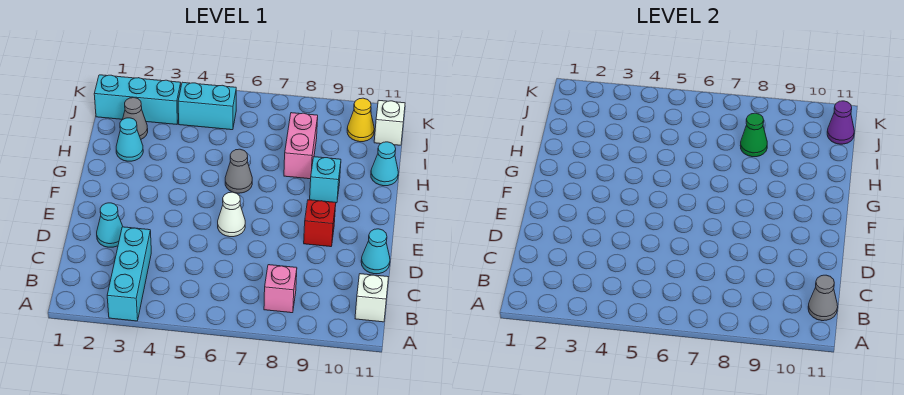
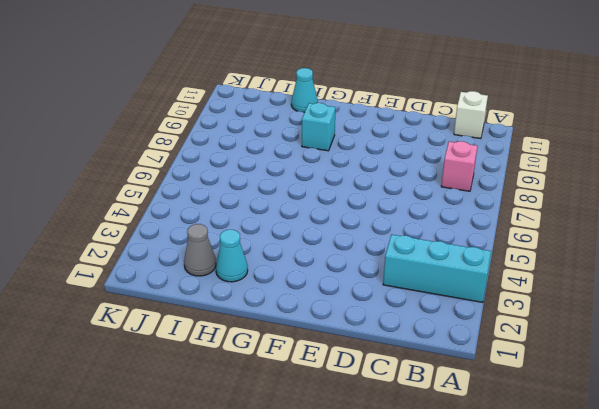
none -> cyan cone D2 level 1
none -> cyan cone D11 level 1
none -> white cone E6 level 1

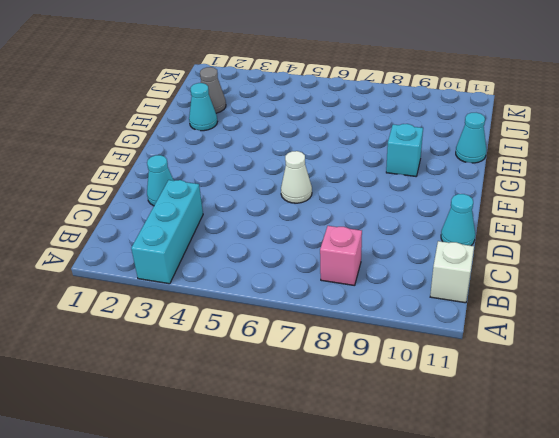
none -> red brick E9 level 1
none -> grey cone G6 level 1
none -> pink brick H8:I8 level 1

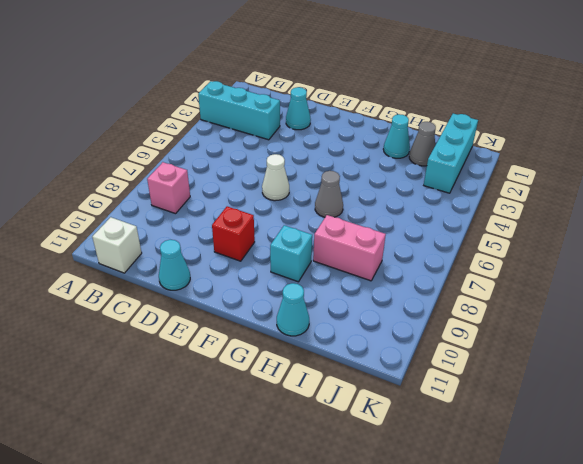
none -> cyan brick J4:J5 level 1
none -> yellow cone J10 level 1
none -> white brick J11 level 1

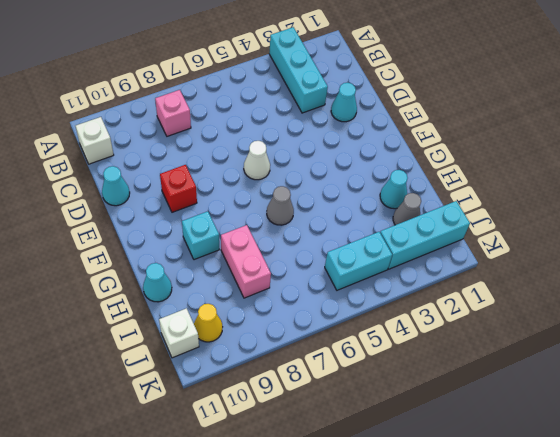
none -> grey cone B11 level 2
none -> green cone I8 level 2
none -> purple cone J11 level 2

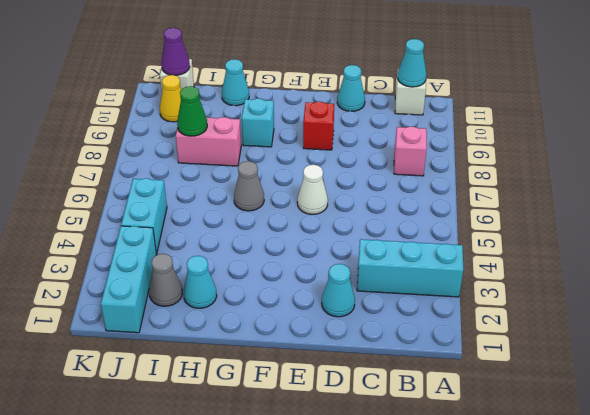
cyan cone B11 level 2 -> grey cone B11 level 2

